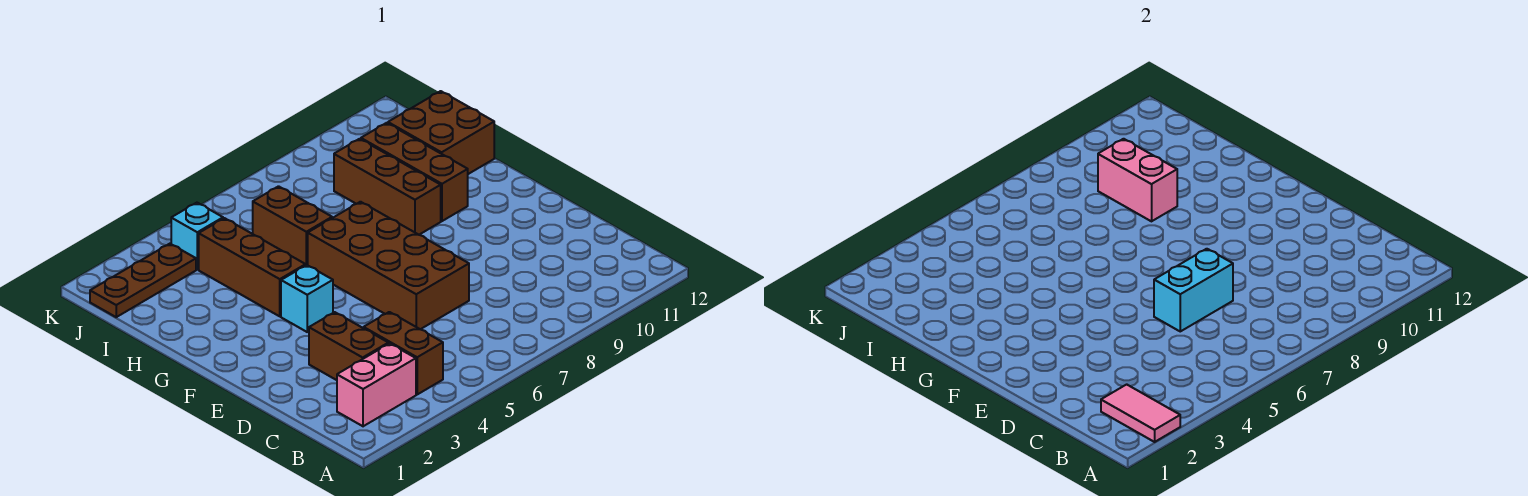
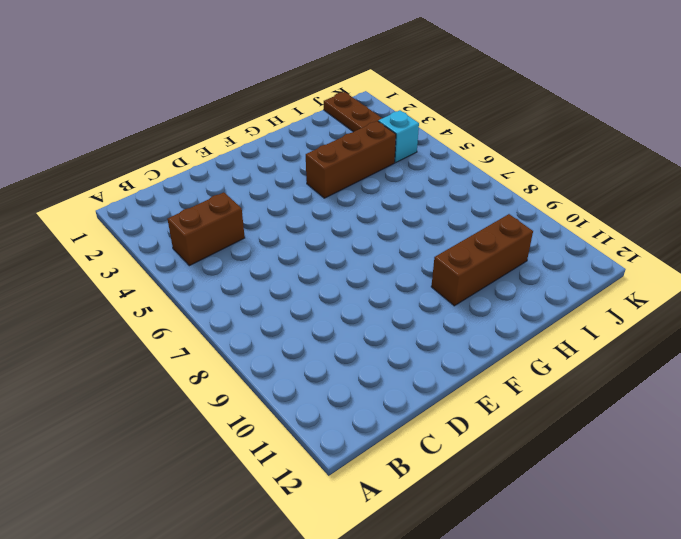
none -> pink brick B2:B3 level 1
none -> brown brick C3:D3 level 1
none -> brown brick D6:G7 level 1

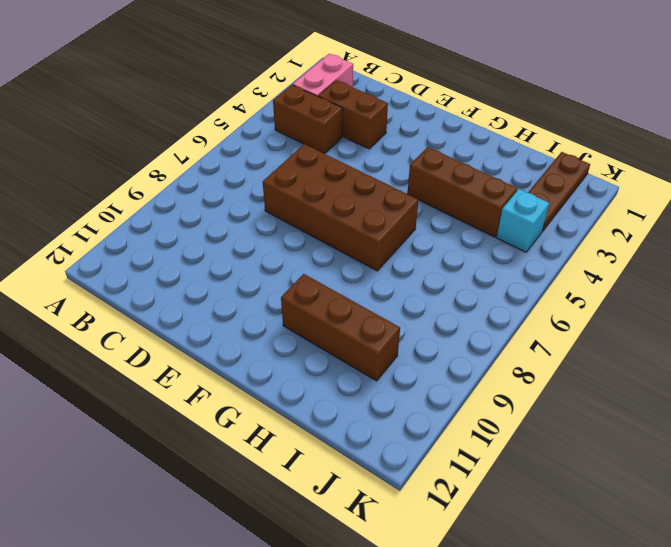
none -> cyan brick F4 level 1
none -> brown brick G9:I9 level 1
none -> brown brick H6:I6 level 1

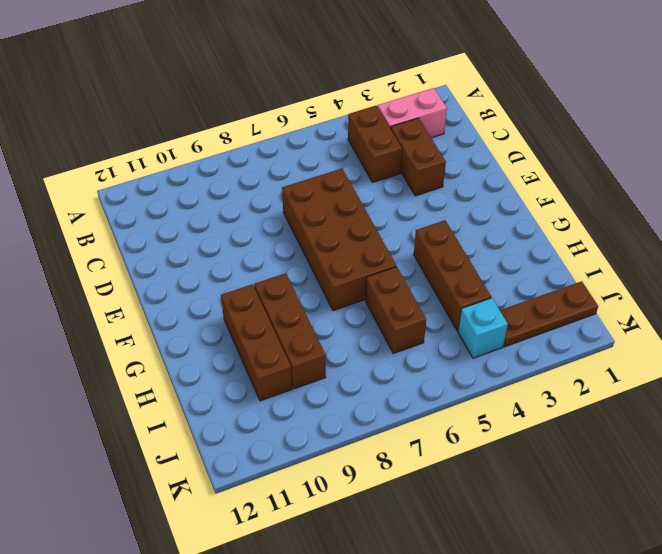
none -> cyan brick F4 level 1
none -> brown brick H11:I12 level 1
none -> pink tile A2:B2 level 2

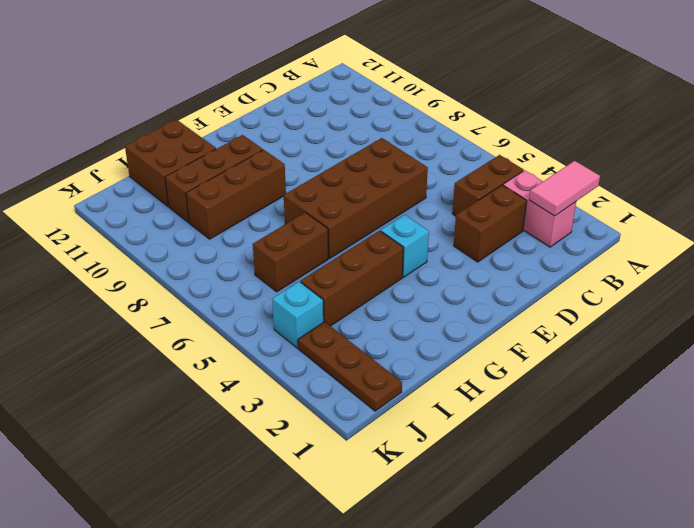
none -> cyan brick D6:D7 level 2
none -> pink brick H9:I9 level 2

